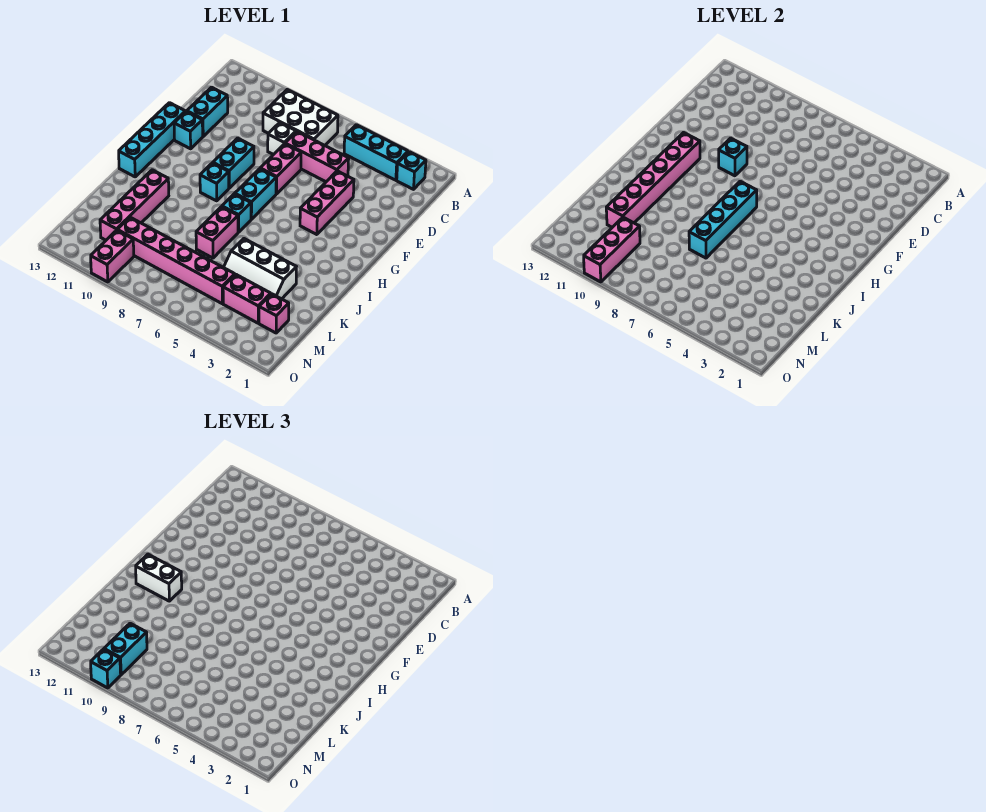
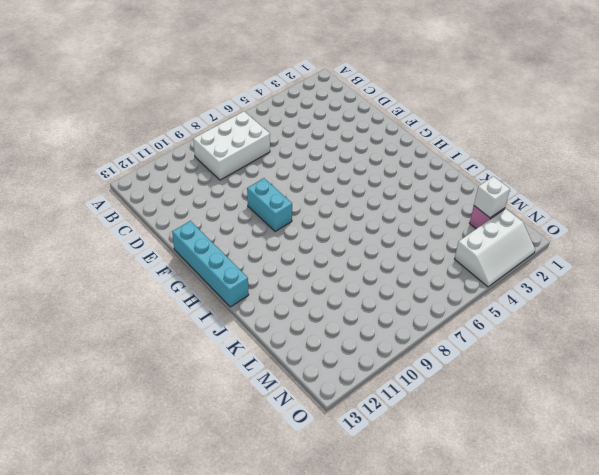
white brick M2 level 2 -> white brick D8 level 1
white slope N2:O4 level 1 top N -> white slope K3:L5 level 1 top K
none -> cyan brick B2 level 1
none -> cyan brick B3:B5 level 1
none -> pink brick D5:D7 level 1

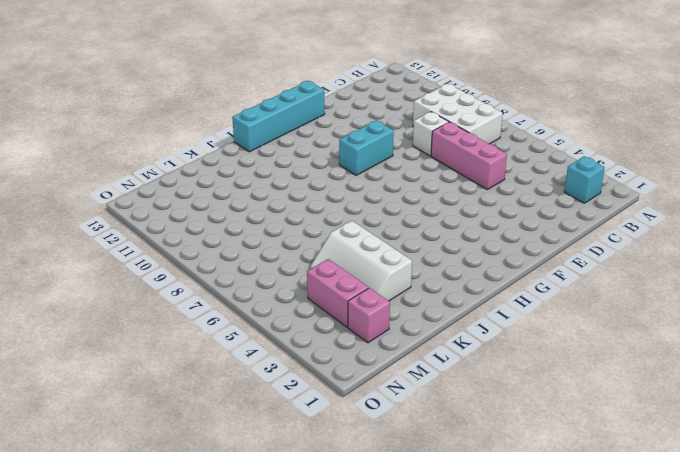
none -> cyan brick B3:B5 level 1
none -> cyan brick D12:E12 level 1
none -> pink brick E4:G4 level 1

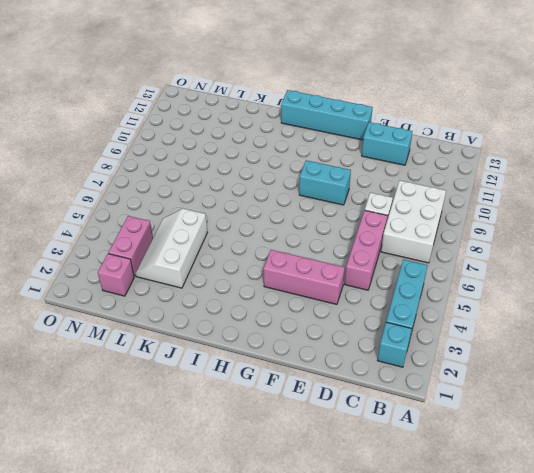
none -> pink brick E7:F7 level 1
none -> cyan brick F12 level 1
none -> cyan brick G7:H7 level 1

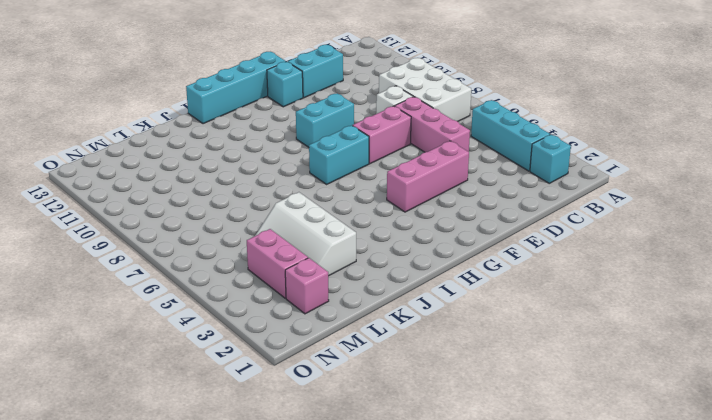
none -> cyan brick H9 level 1
none -> cyan brick I7 level 1
none -> pink brick J7:K7 level 1

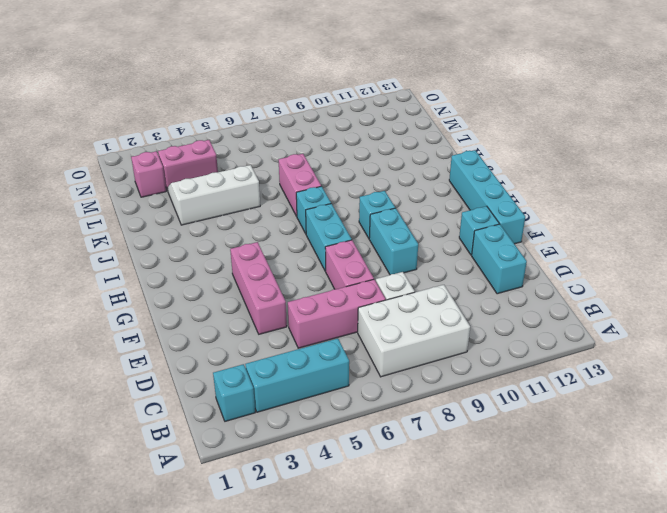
none -> pink brick J11:M11 level 1
none -> pink brick M5:M10 level 1
none -> pink brick N10:O10 level 1

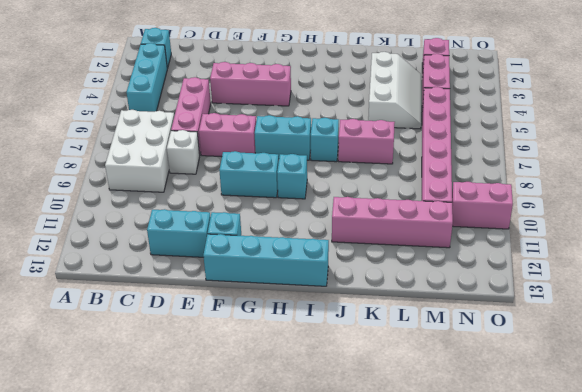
none -> cyan brick F9 level 2
none -> pink brick G11:L11 level 2
none -> cyan brick H7:K7 level 2

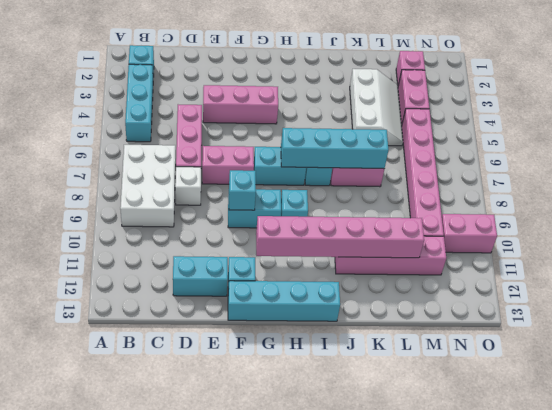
none -> pink brick M10:O10 level 2
none -> white brick I11:I12 level 3
none -> cyan brick M10:N10 level 3

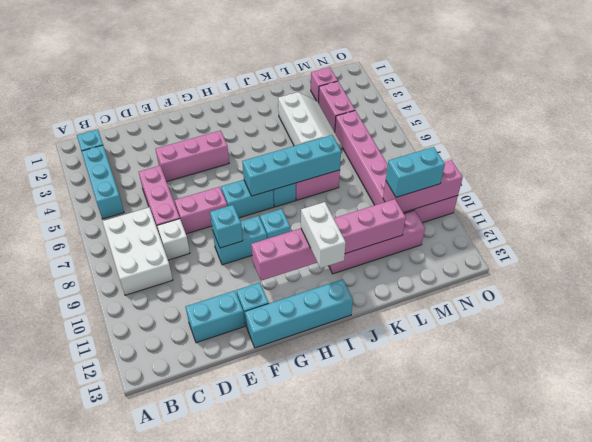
none -> cyan brick O10 level 3

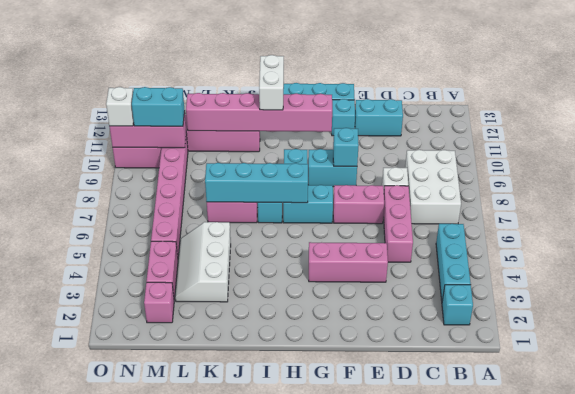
white brick O10 level 3 -> cyan brick O10 level 3

